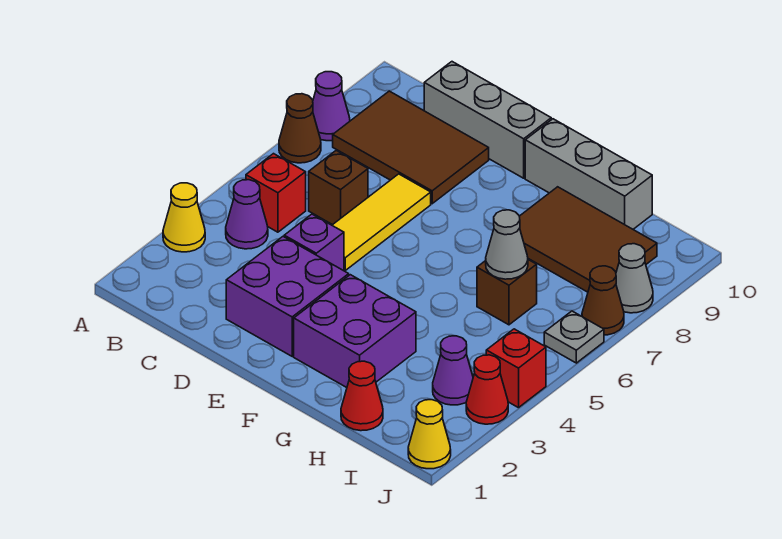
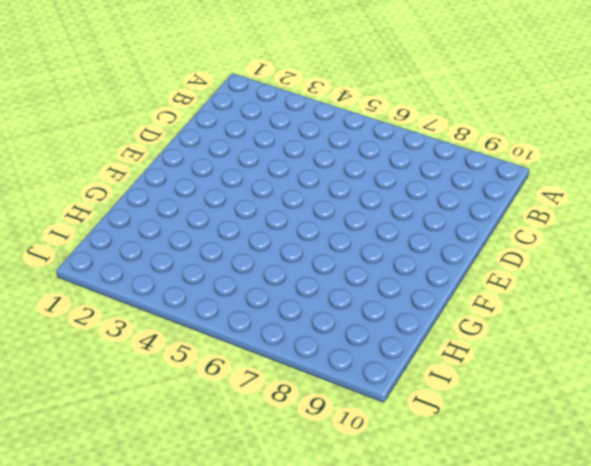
none -> yellow cone A3 level 1
none -> brown cone A7 level 1
none -> purple cone A8 level 1

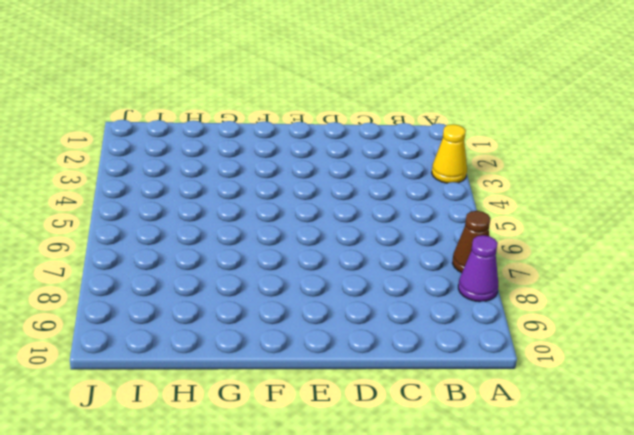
none -> purple cone B4 level 1
none -> red brick B5 level 1
none -> brown tile B8:D9 level 1

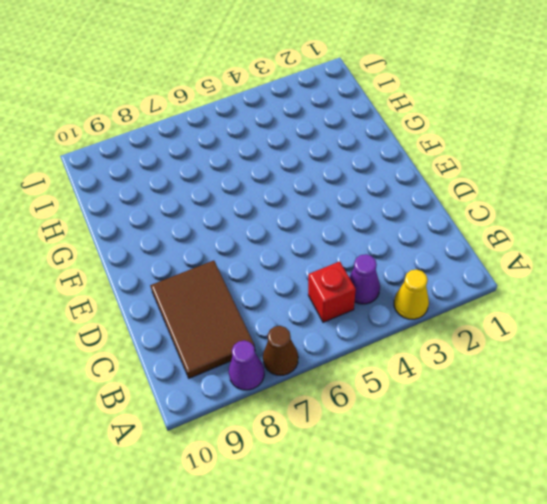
none -> brown brick C6 level 1
none -> grey brick C10:E10 level 1
none -> purple brick D2:E3 level 1

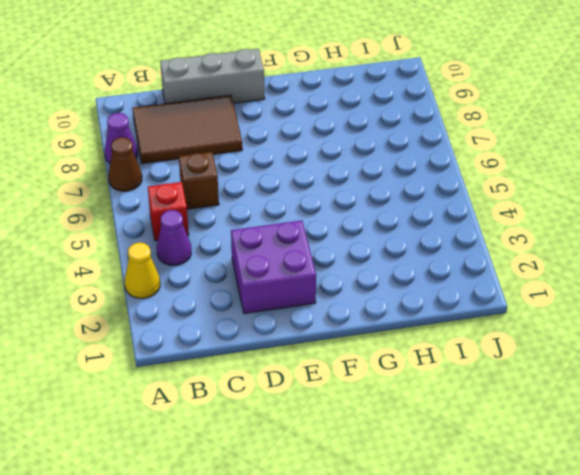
none -> purple brick D4 level 1
none -> yellow tile D5:D7 level 1
none -> purple brick F2:G3 level 1

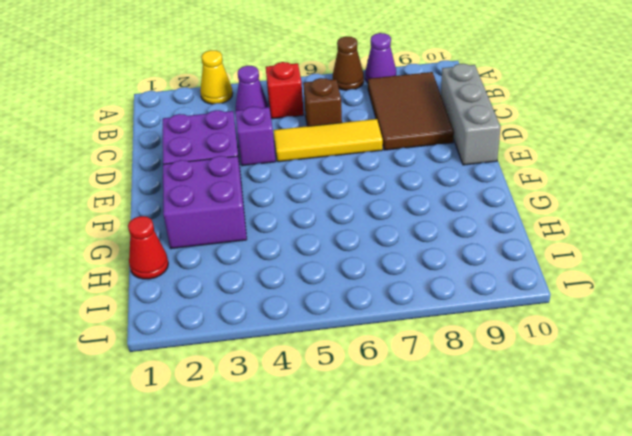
none -> grey brick F10:H10 level 1
none -> brown tile G8:I9 level 1
none -> brown brick H6 level 1

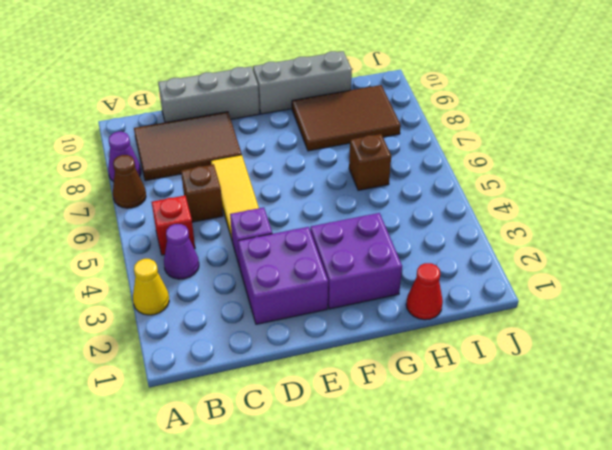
none -> purple cone I3 level 1
none -> yellow cone J1 level 1
none -> red cone J3 level 1

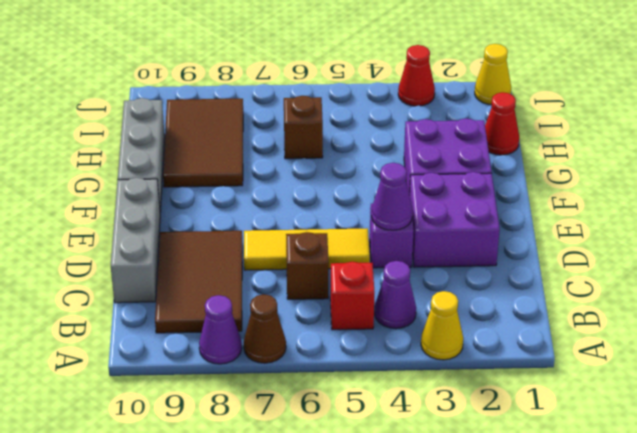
purple cone D4 level 2 -> purple cone I3 level 1
none -> red brick J4 level 1
none -> grey plate J6 level 1
none -> brown cone J7 level 1

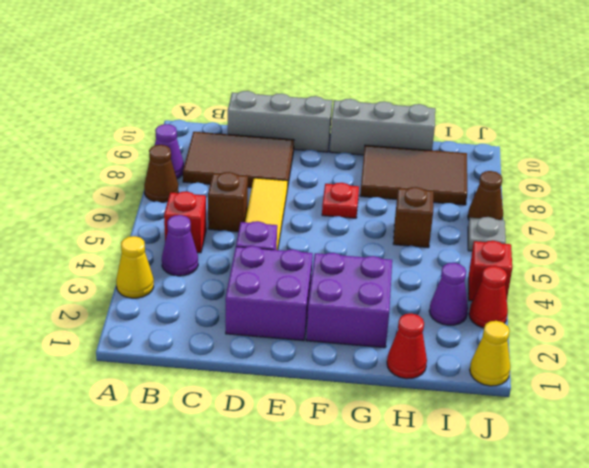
red plate F7 level 1 -> none
none -> grey cone J8 level 1
none -> grey cone H6 level 2

